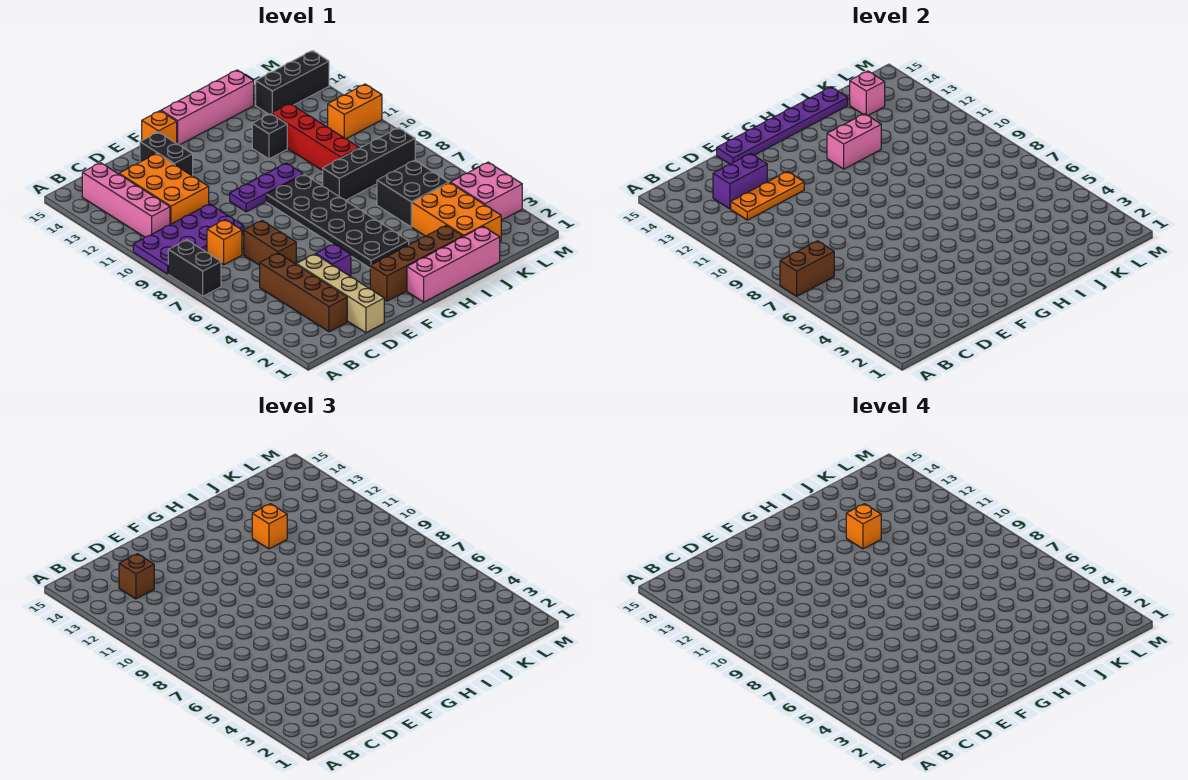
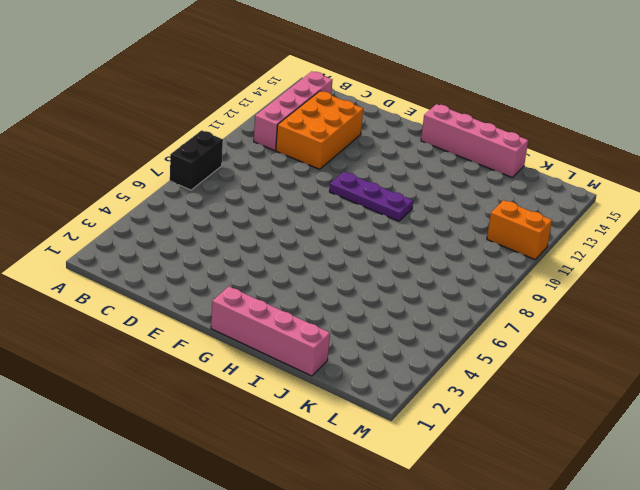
none -> purple plate A9:D10 level 1
none -> brown brick C2:C5 level 1
none -> orange brick C8 level 1
none -> tan brick D1:D4 level 1

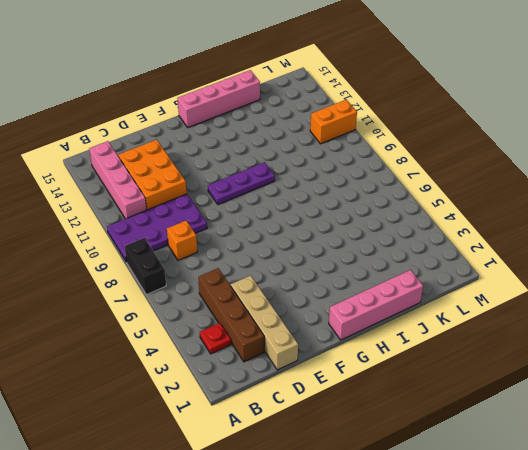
red plate B3 level 1 -> none
none -> brown brick D6:D7 level 1
none -> purple brick E4 level 1
none -> black brick E13:E14 level 1
none -> brown brick F2:I2 level 1

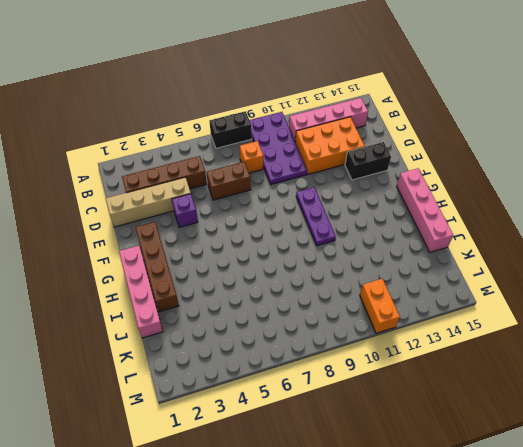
none -> orange brick F15 level 1
none -> black plate G4:H9 level 1
none -> black brick I8:L8 level 1
none -> black brick I12 level 1

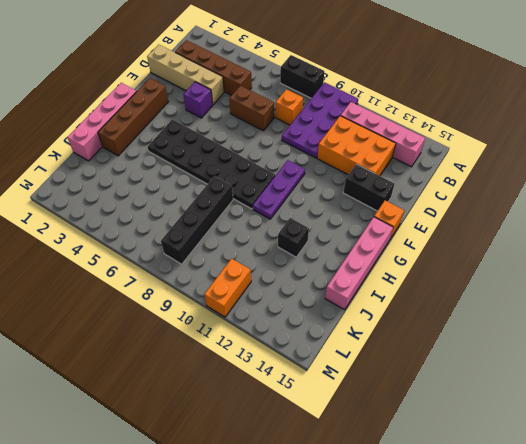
none -> orange brick J2:K4 level 1
none -> black brick J5:K6 level 1
none -> red brick J9:J12 level 1
none -> black brick K14:M14 level 1

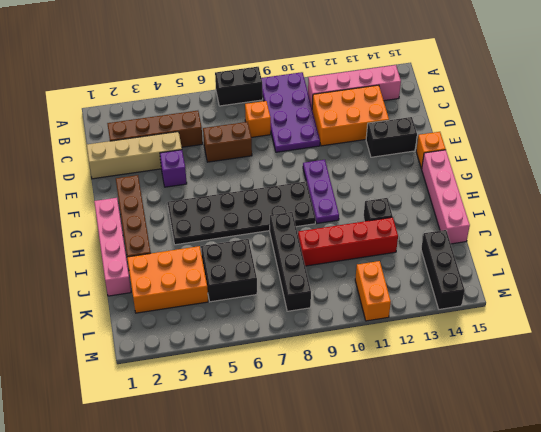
none -> pink brick L3:M4 level 1
none -> brown brick A7:B7 level 2
none -> orange plate C12:E12 level 2
none -> purple brick C13:D13 level 2

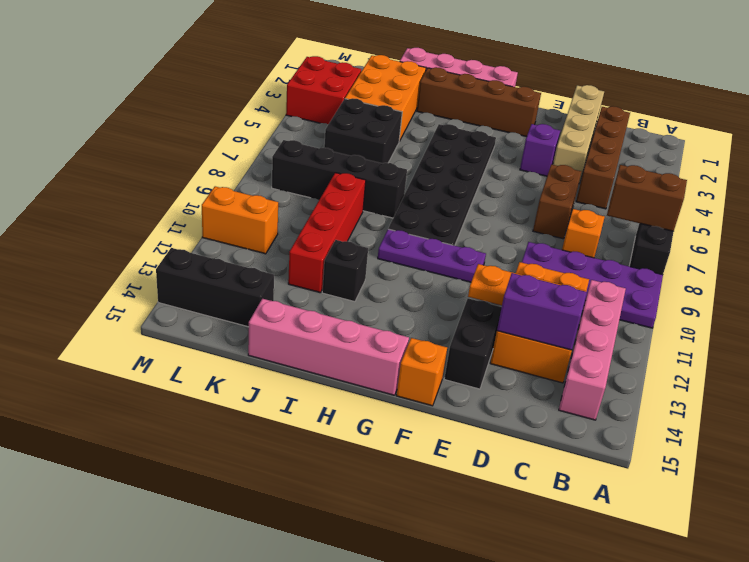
red brick L3:M4 level 1 -> pink brick L3:M4 level 1
none -> purple plate E15:J15 level 2
none -> pink brick H12:I12 level 2
none -> pink brick K14 level 2
none -> brown brick C13 level 3

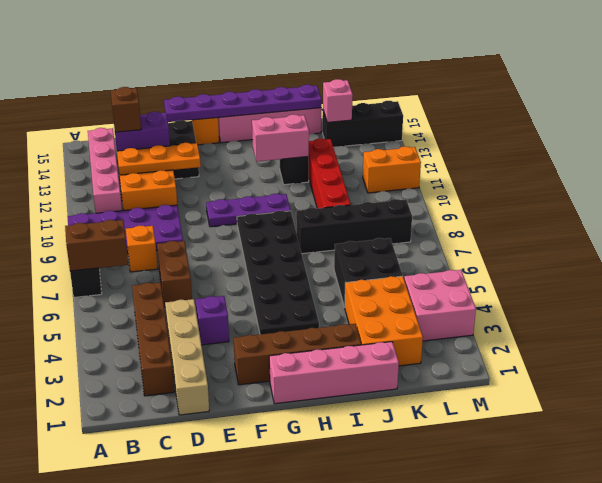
none -> orange brick I12 level 3
none -> orange brick I12 level 4

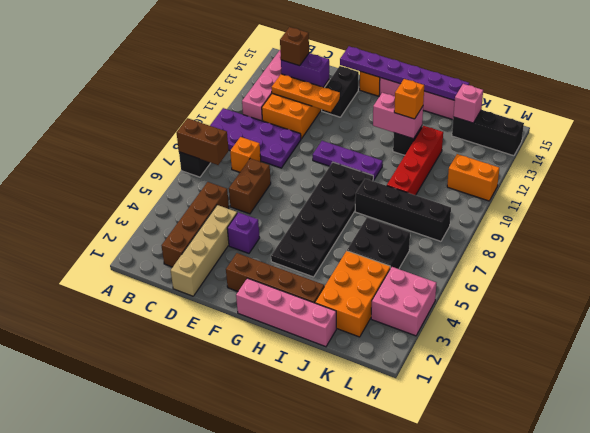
none -> orange brick I12 level 4

